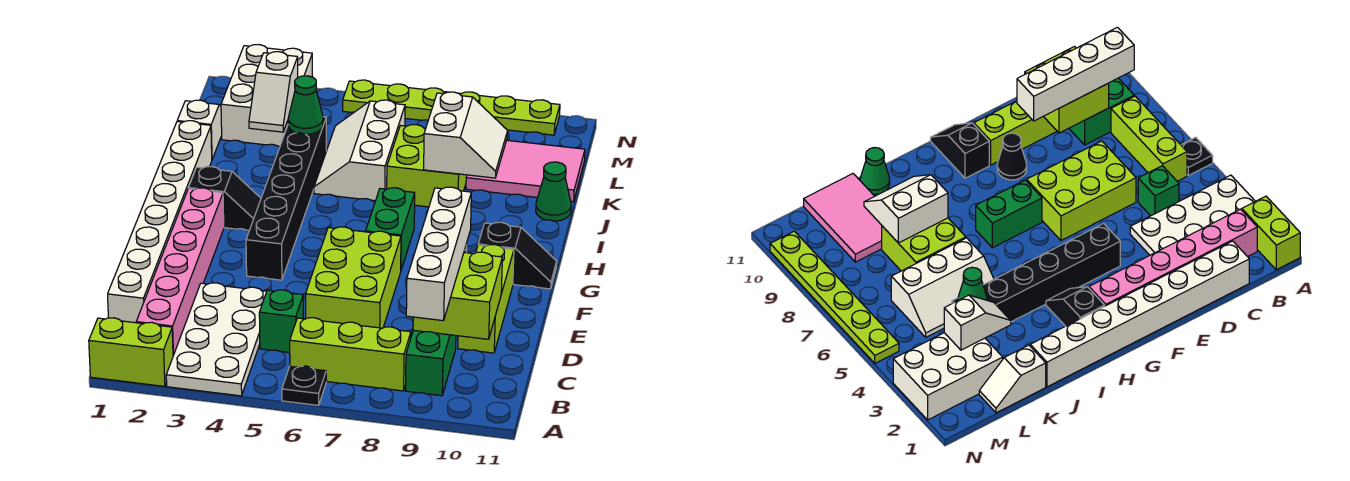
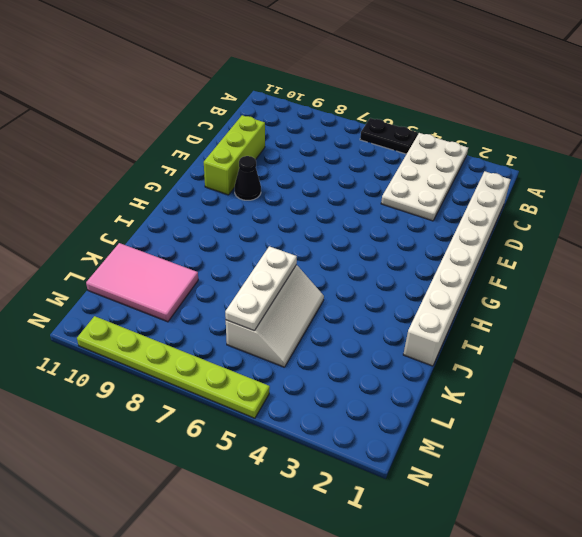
black plate A5:A6 level 1 -> black plate A6 level 1
white plate J6:L6 level 2 -> none
none -> lime brick A1:A2 level 1
none -> pink brick B2:G2 level 1
none -> lime brick B6:B8 level 1

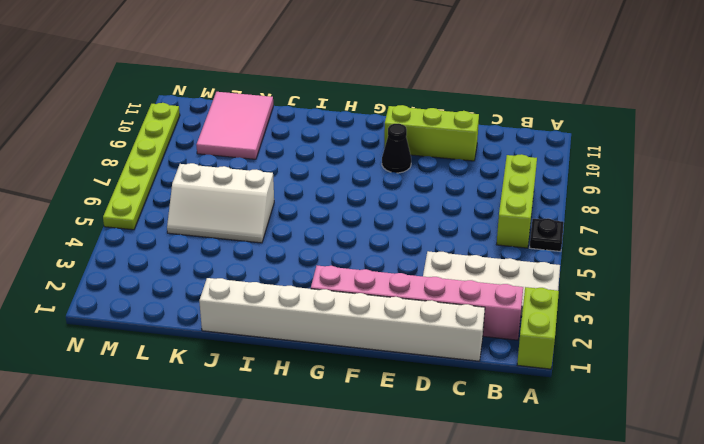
none -> green brick B9:C9 level 1
none -> green brick C5 level 1
none -> lime brick D6:F7 level 1

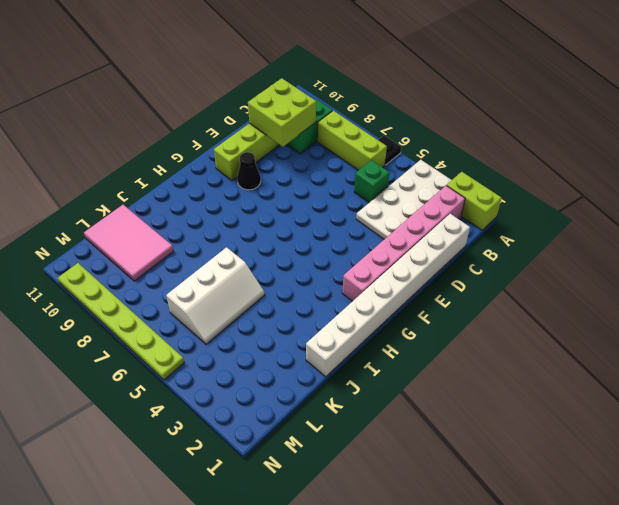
none -> lime brick D6:F7 level 1
none -> black brick F4:K4 level 1
none -> green brick G7:H7 level 1

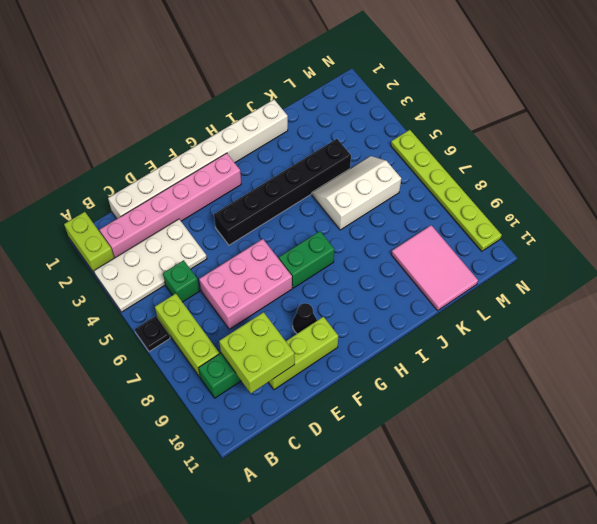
pink brick D6:F7 level 1 -> lime brick D6:F7 level 1
none -> black slope G10:G11 level 1 top 10
none -> black slope H2:H3 level 1 top 2
none -> lime brick J7:K8 level 1

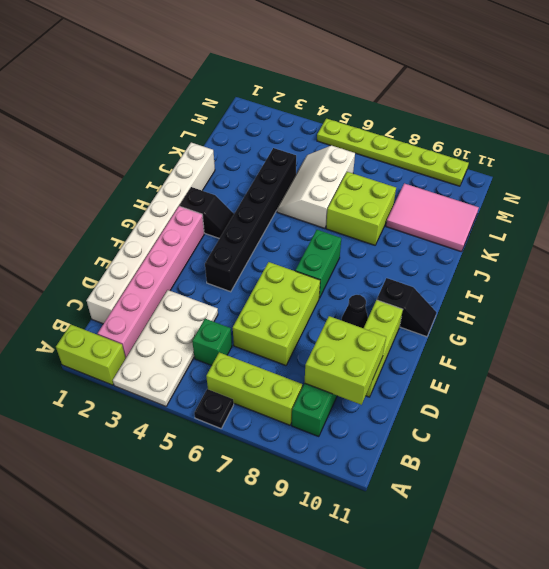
none -> green cone J11 level 1
none -> white slope K1:L1 level 1 top K
none -> white brick L2:N3 level 1

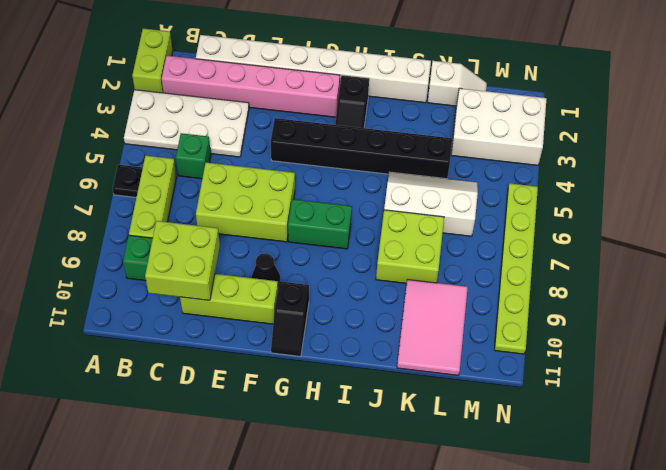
none -> green cone J11 level 1
none -> white slope J8:K9 level 2 top 8
none -> white slope K3:L3 level 2 top L

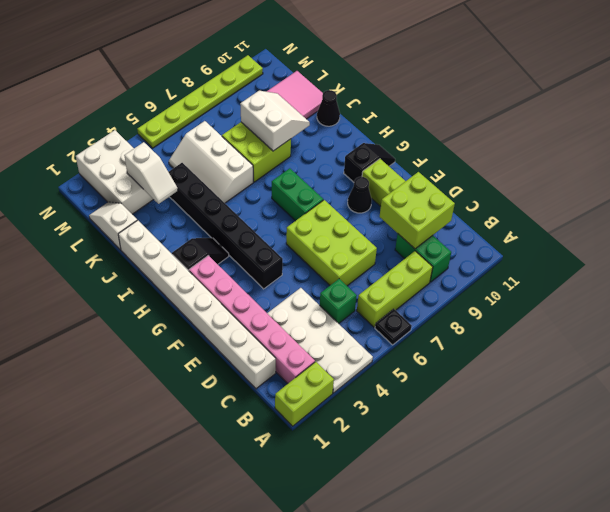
black cone J11 level 1 -> green cone J11 level 1
none -> green cone K4 level 2
none -> white brick B9:E9 level 3

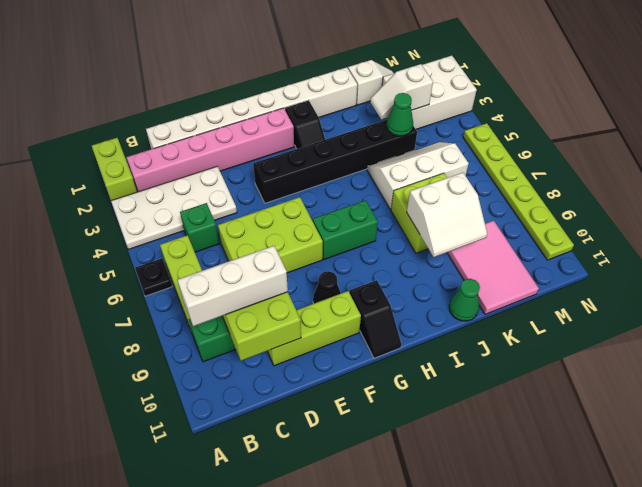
white brick B9:D9 level 3 -> white brick B9:E9 level 3

